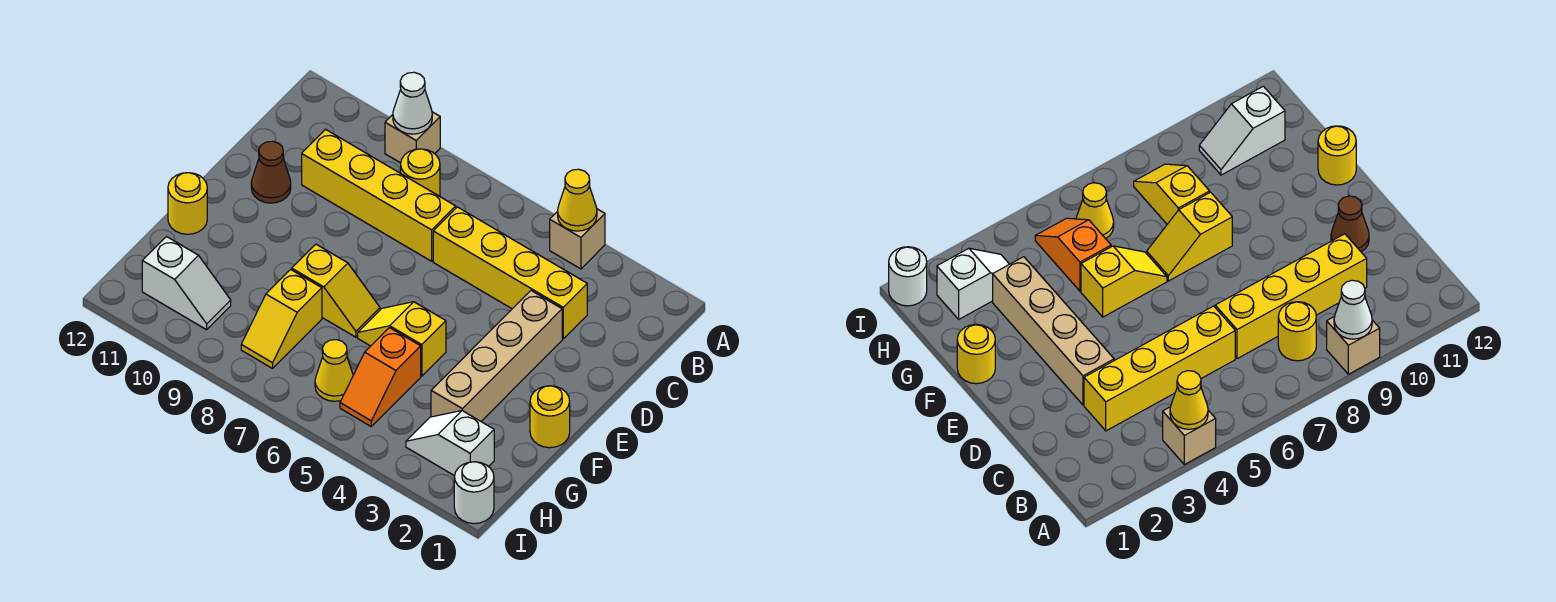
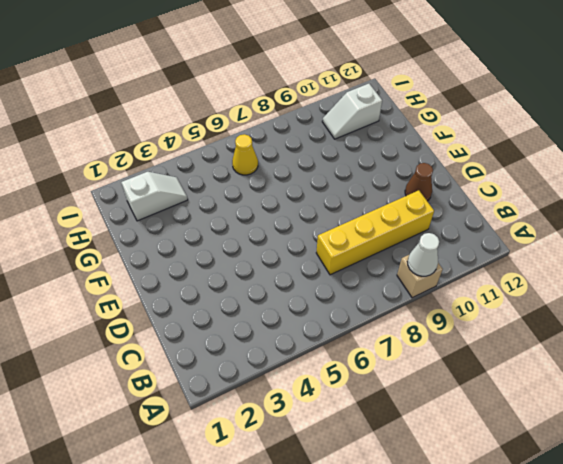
none -> tan brick A4 level 1
none -> yellow round brick B8 level 1
none -> yellow brick C3:C6 level 1

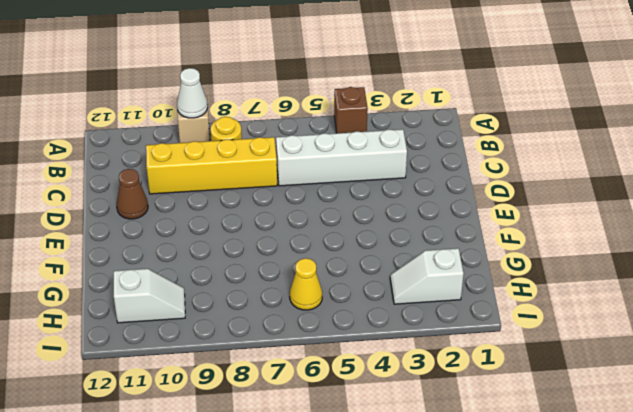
brown brick A4 level 1 -> tan brick A4 level 1
white brick C3:C6 level 1 -> yellow brick C3:C6 level 1
none -> tan brick D3:G3 level 1
none -> yellow round brick F1 level 1
none -> yellow slope F5:F6 level 1 top 5

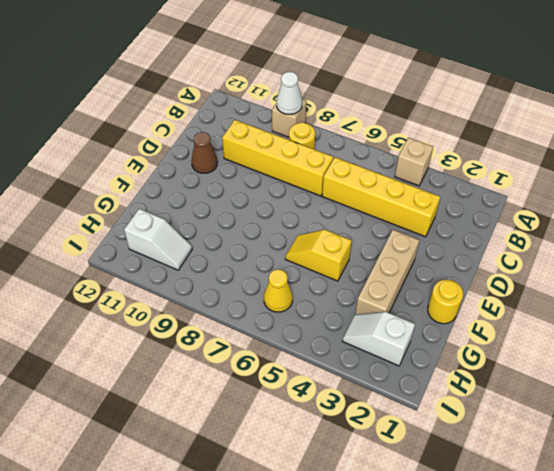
tan brick E3:G3 level 1 -> tan brick D3:G3 level 1
none -> yellow slope F7:F8 level 1 top 8
none -> yellow round brick F12 level 1
none -> orange slope G5:H5 level 1 top G

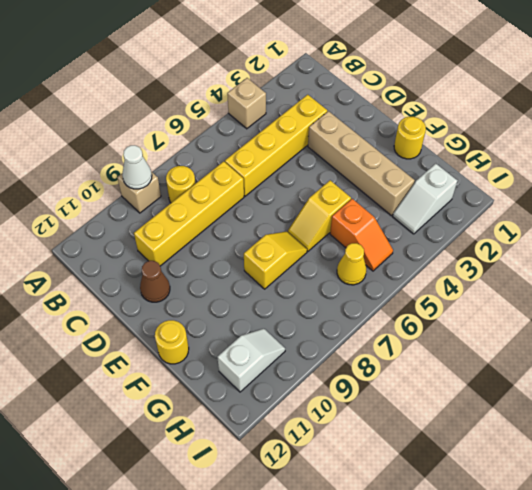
none -> yellow slope G8:H8 level 1 top G
none -> white round brick I1 level 1
none -> yellow cone A4 level 2

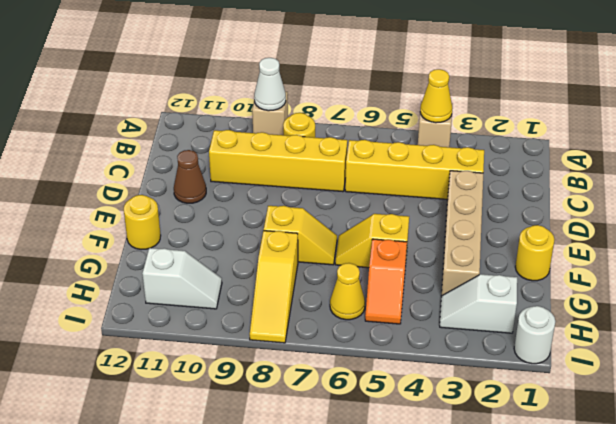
yellow slope G8:I8 level 1 top G -> yellow slope G8:H8 level 1 top G

